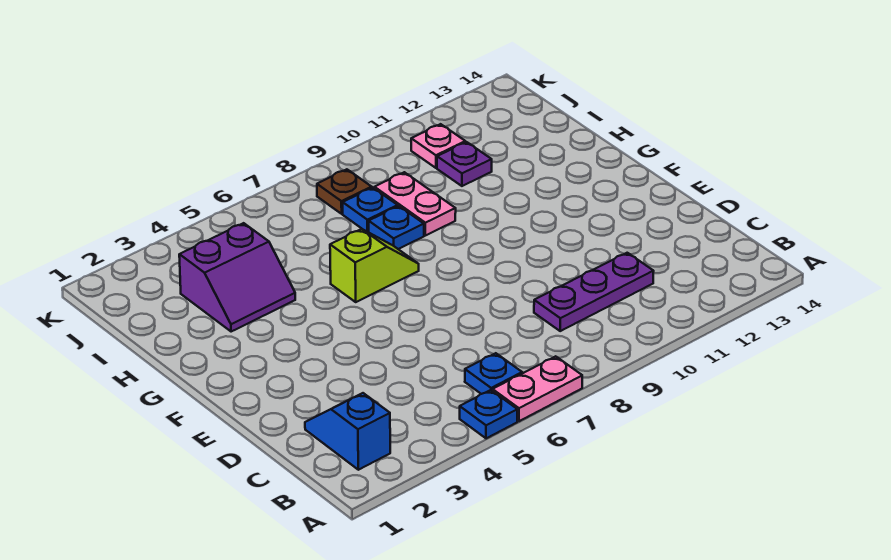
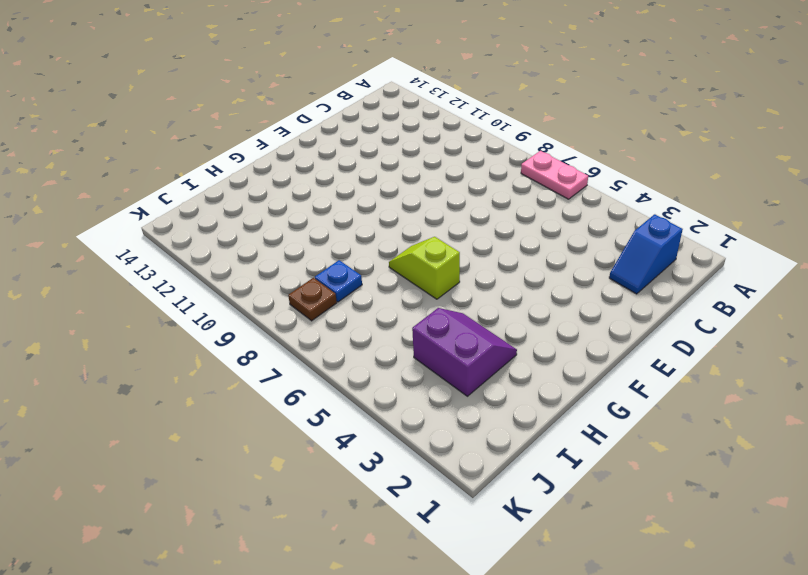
none -> blue plate A5 level 1
none -> blue plate B6 level 1
none -> purple plate C9:C11 level 1

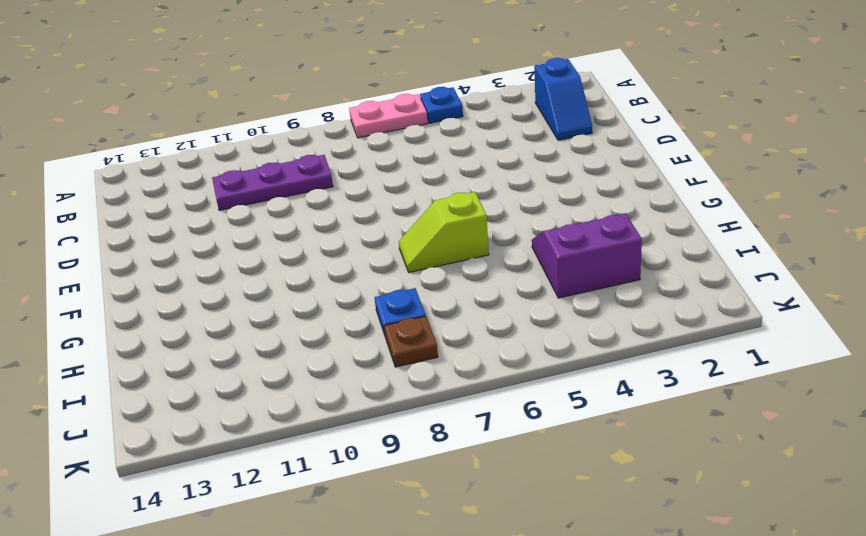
none -> blue plate B6 level 1
none -> blue plate H8 level 1
none -> pink plate H9:I9 level 1

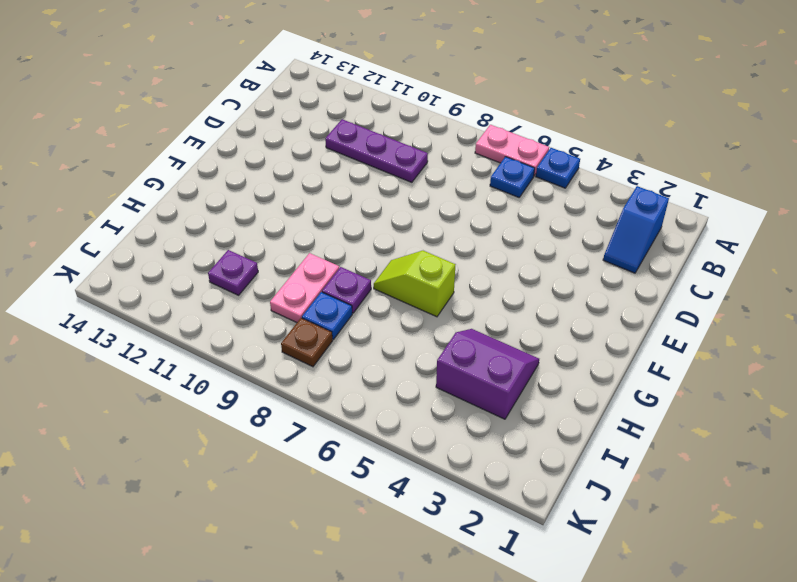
purple plate H8 level 1 -> blue plate H8 level 1
none -> pink plate J11 level 1

